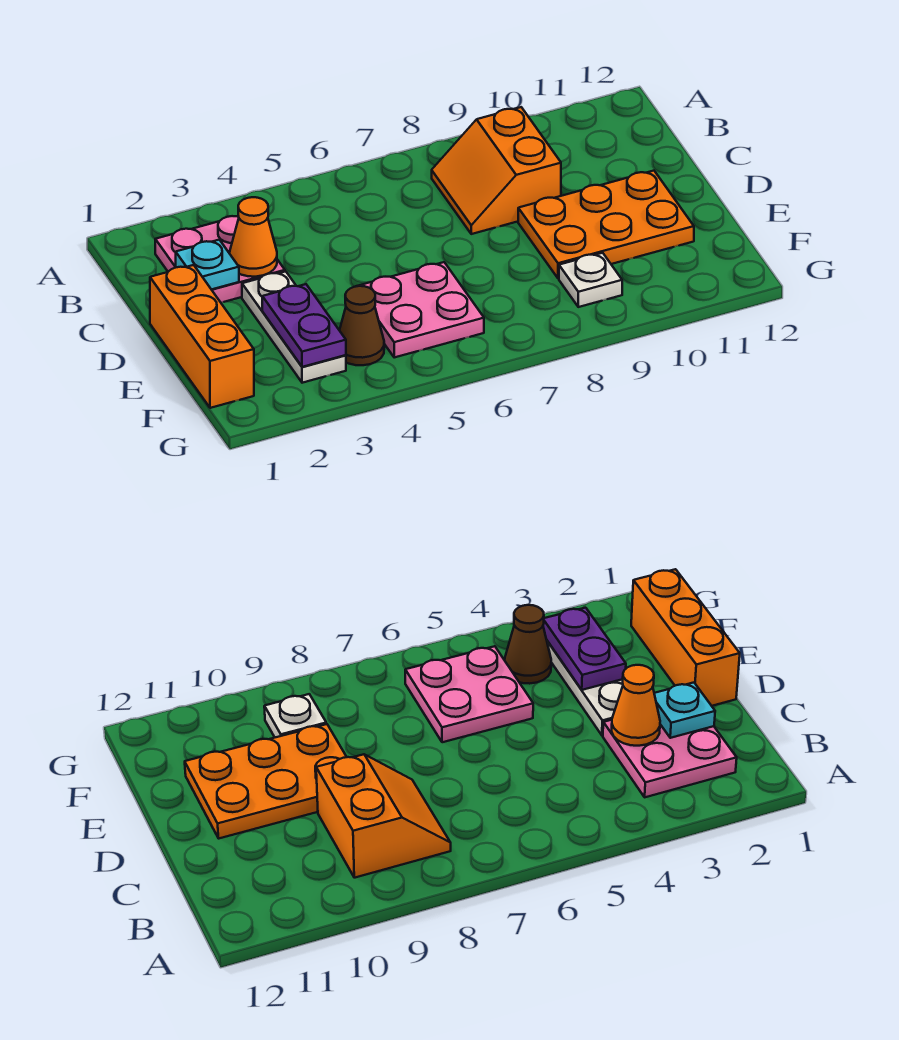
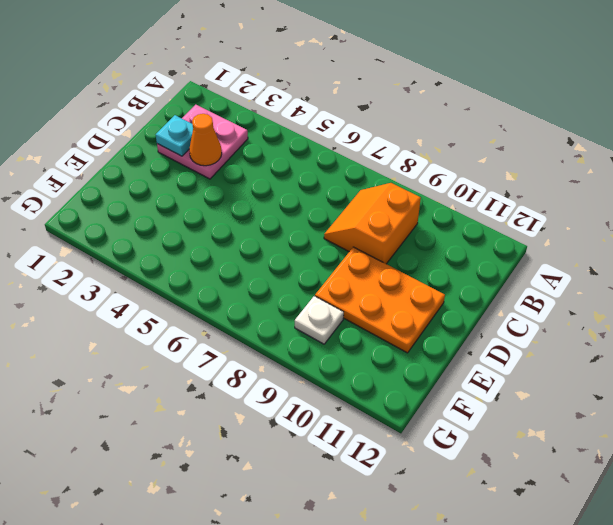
none -> orange brick D1:F1 level 1
none -> white plate D3:F3 level 1

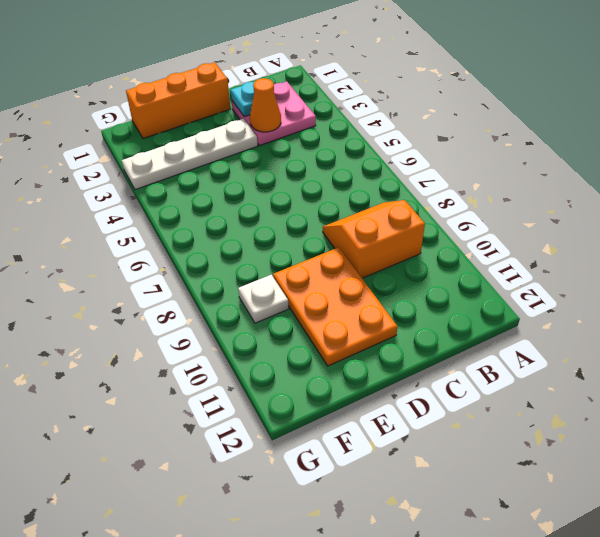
white plate D3:G3 level 1 -> white plate D3:F3 level 1
none -> pink plate E5:F6 level 1
none -> brown cone F4 level 1

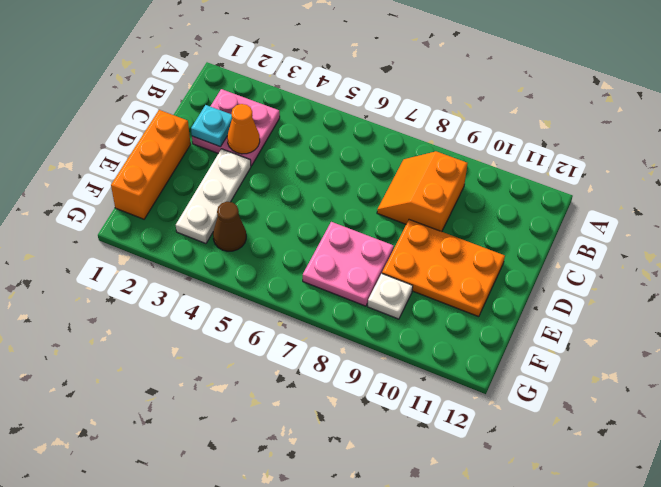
pink plate E7:F8 level 1 -> pink plate E5:F6 level 1
none -> purple plate E3:F3 level 2

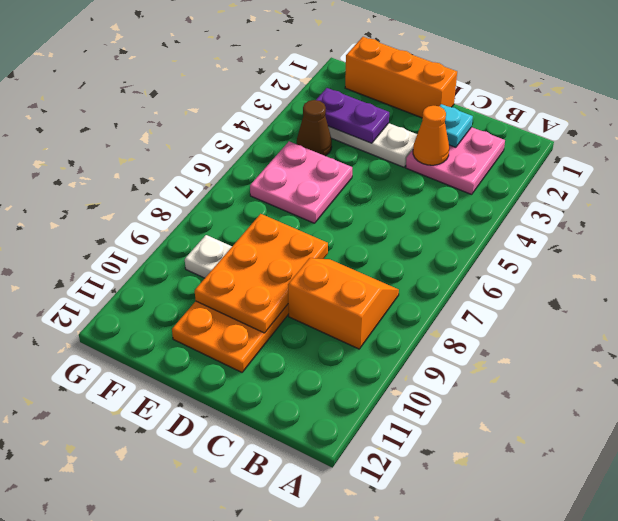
orange plate D8:E10 level 2 -> none

